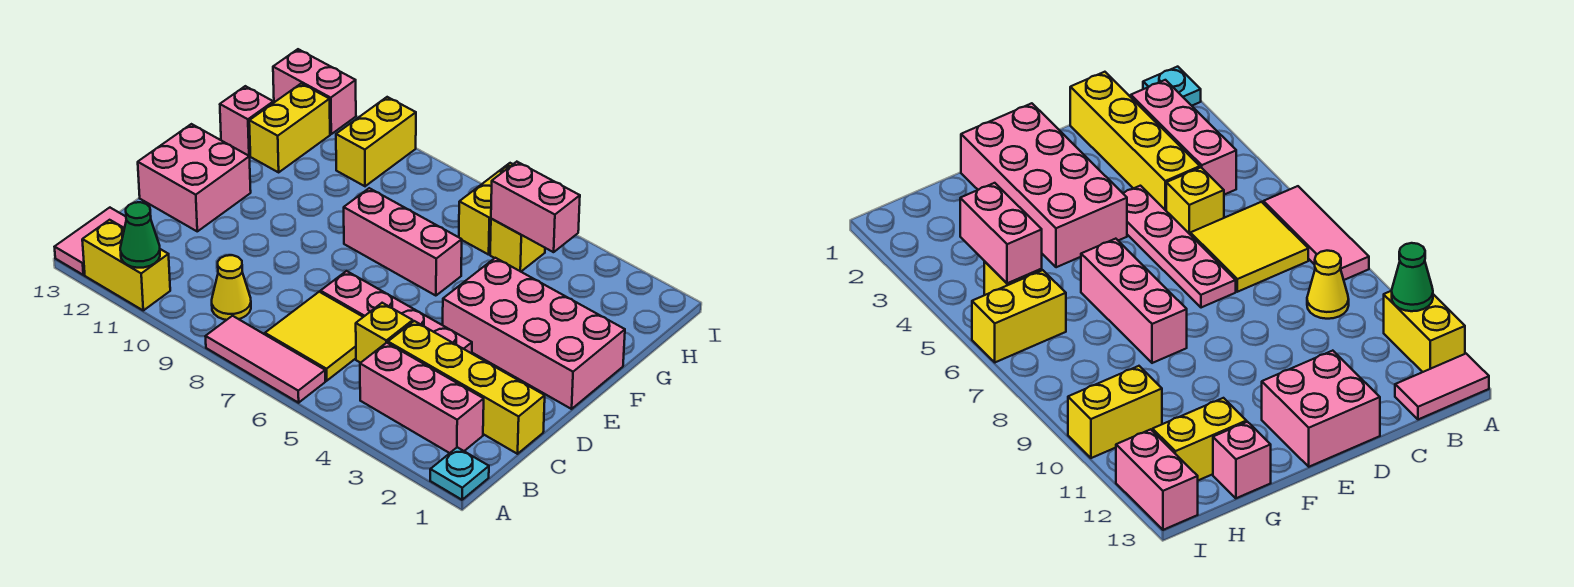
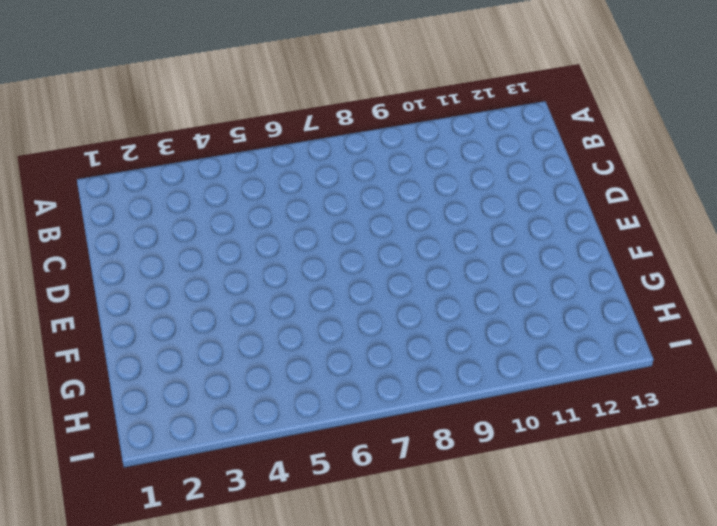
none -> cyan plate A1 level 1
none -> pink tile A6:A8 level 1
none -> yellow brick A11:A12 level 1

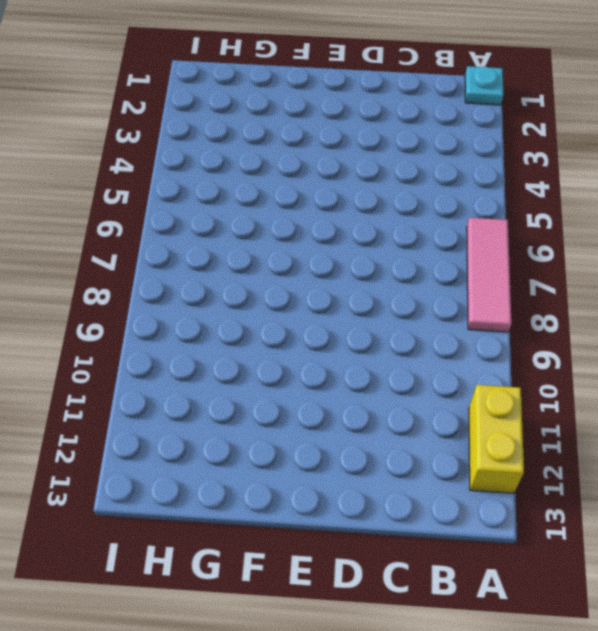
none -> pink tile A13:B13 level 1
none -> pink brick B2:B4 level 1
none -> yellow tile B6:C7 level 1

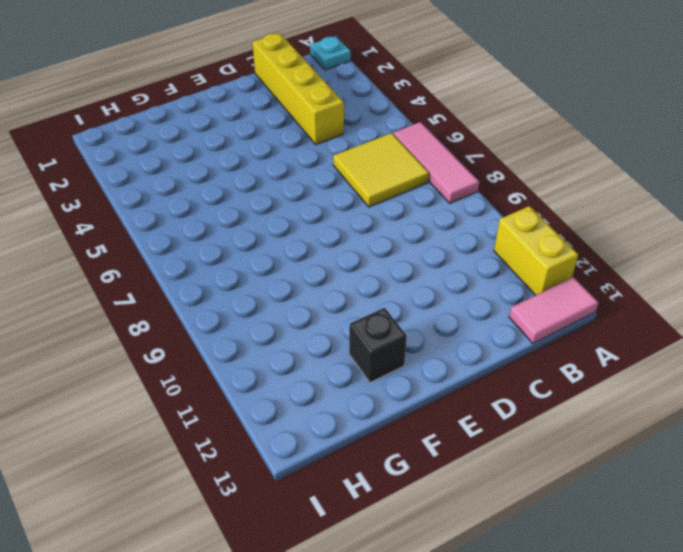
black brick F12 level 1 -> none
none -> pink brick B2:B4 level 1
none -> yellow cone B9 level 1
none -> yellow brick C5 level 1

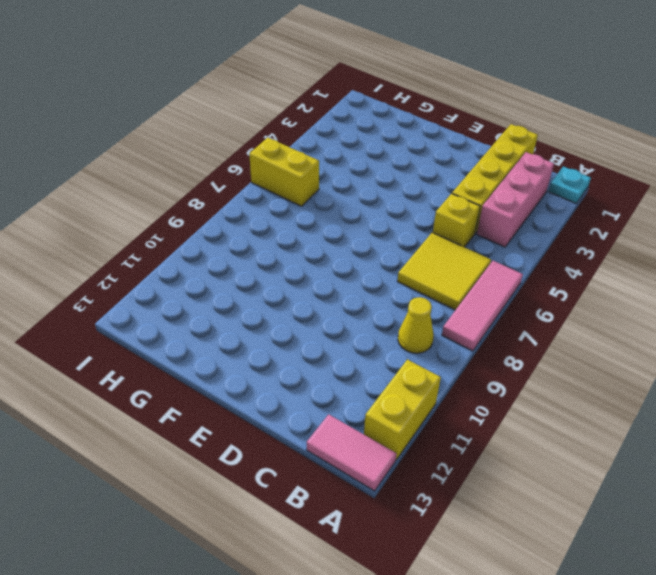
none -> pink plate D4:D7 level 1
none -> pink brick D12:E13 level 1
none -> pink brick E1:F4 level 1

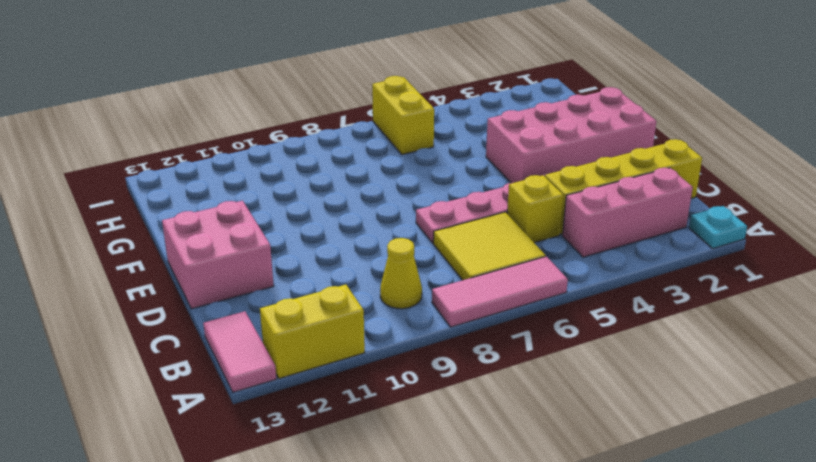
none -> pink brick F6:F8 level 1
none -> yellow brick G12:H12 level 1
none -> pink brick G13 level 1

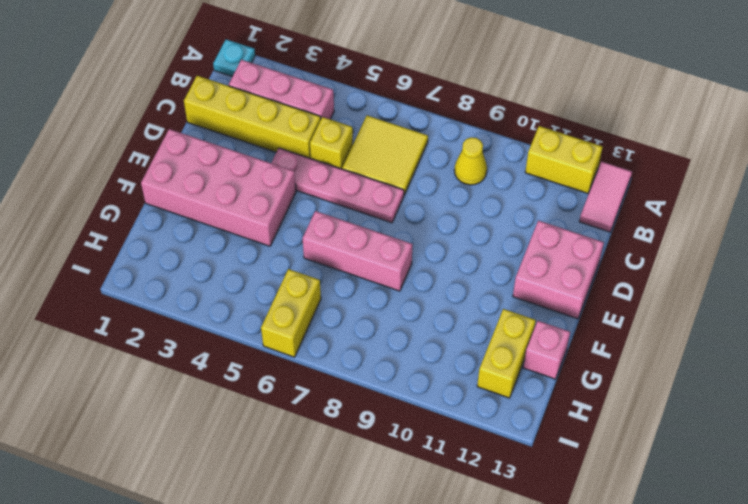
none -> pink tile A6:A8 level 1
none -> yellow brick H5 level 1
none -> yellow brick H10:I10 level 1

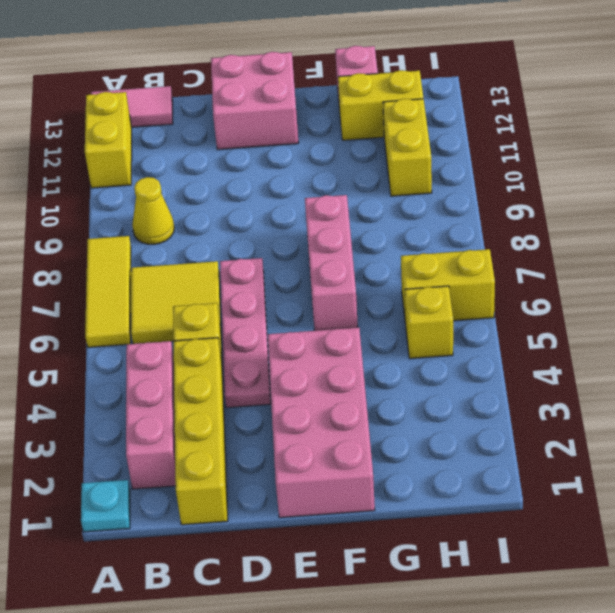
yellow tile A6:A8 level 1 -> pink tile A6:A8 level 1
yellow brick H10:H11 level 1 -> yellow brick H10:I10 level 1
none -> pink brick I12:I13 level 1
none -> green cone A11 level 2
none -> pink brick H4:H5 level 2

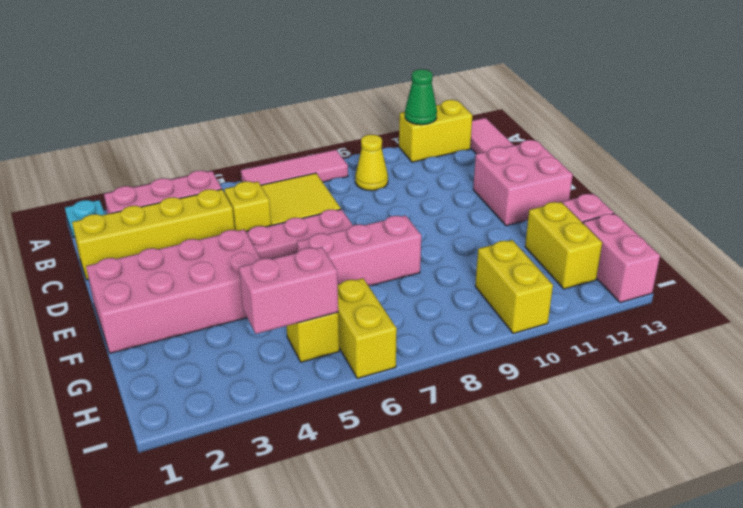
pink brick H13:I13 level 1 -> pink brick I12:I13 level 1

